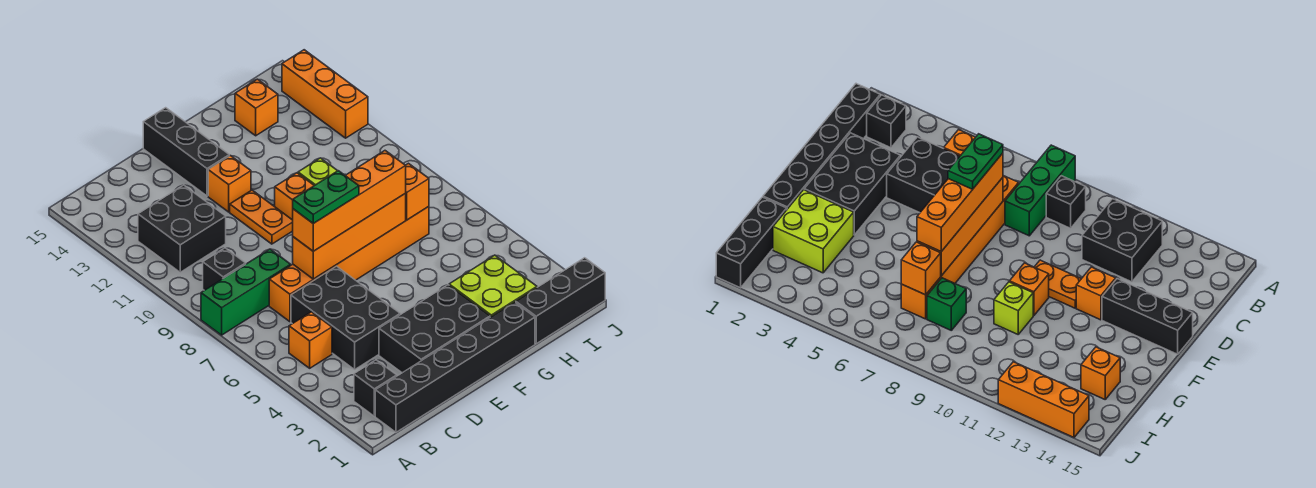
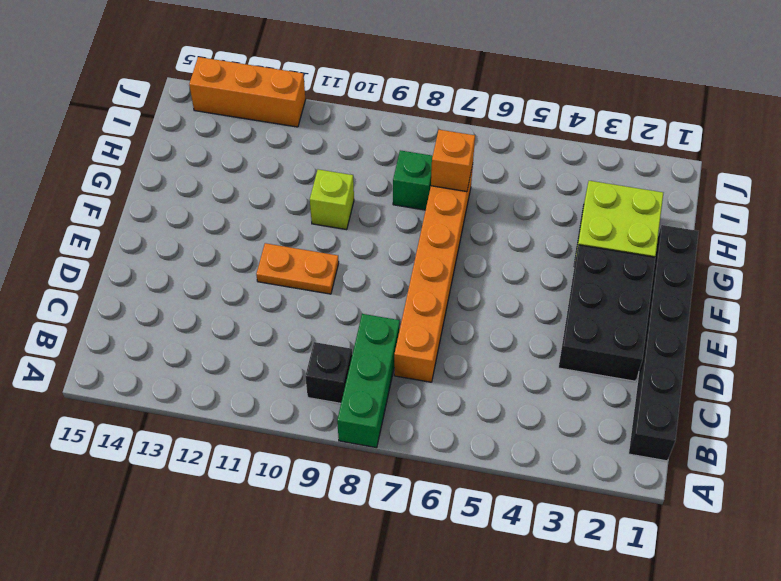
none -> black brick B2 level 1
none -> orange brick B5 level 1
none -> black brick B11:C12 level 1

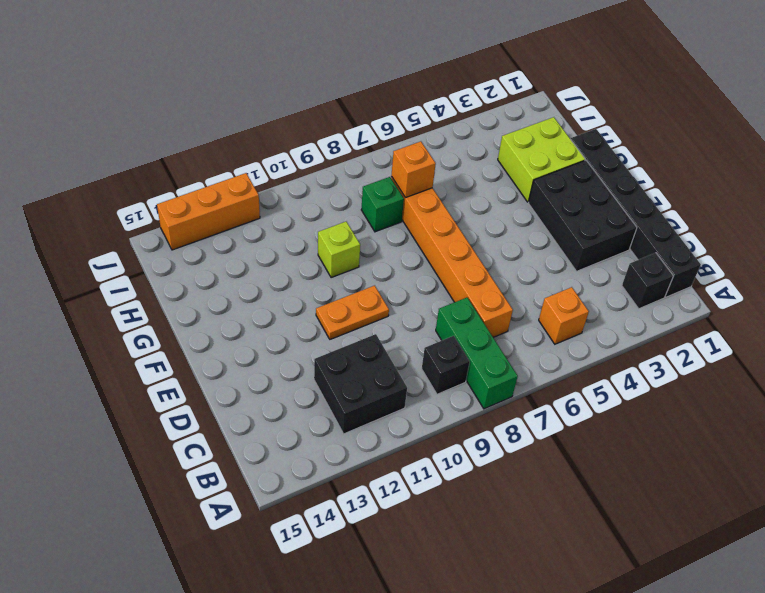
none -> black brick C4:D6 level 1
none -> orange brick E12 level 1
none -> black brick E13:E15 level 1

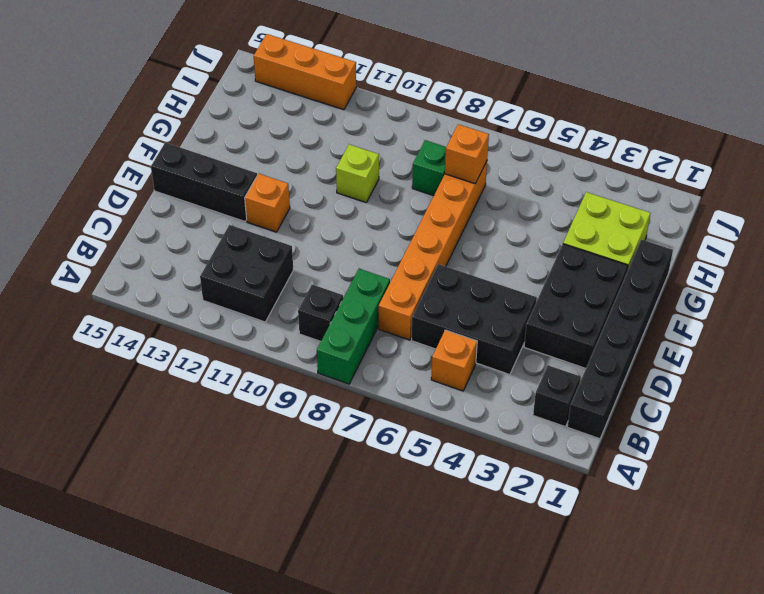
none -> orange plate E10:E11 level 1
none -> orange brick F10 level 1
none -> black brick H1:J1 level 1

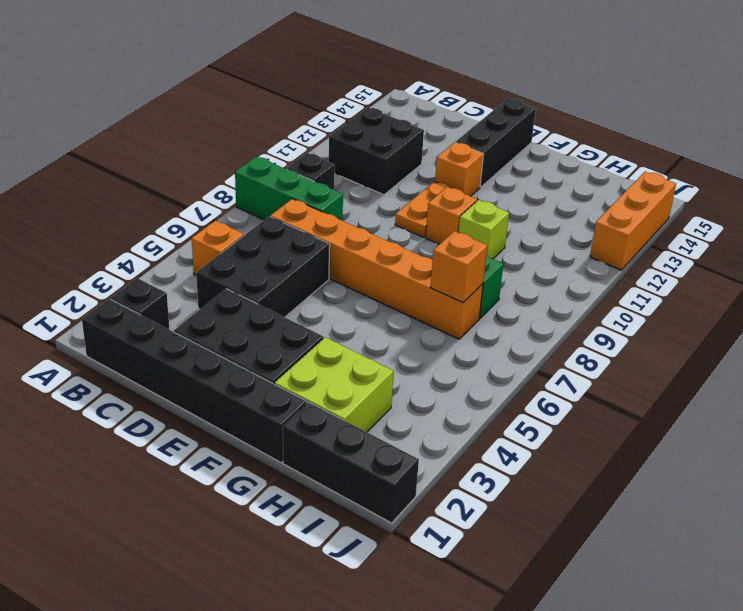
none -> orange brick H14 level 1
none -> orange brick D7:G7 level 2
none -> orange brick D7:G7 level 3

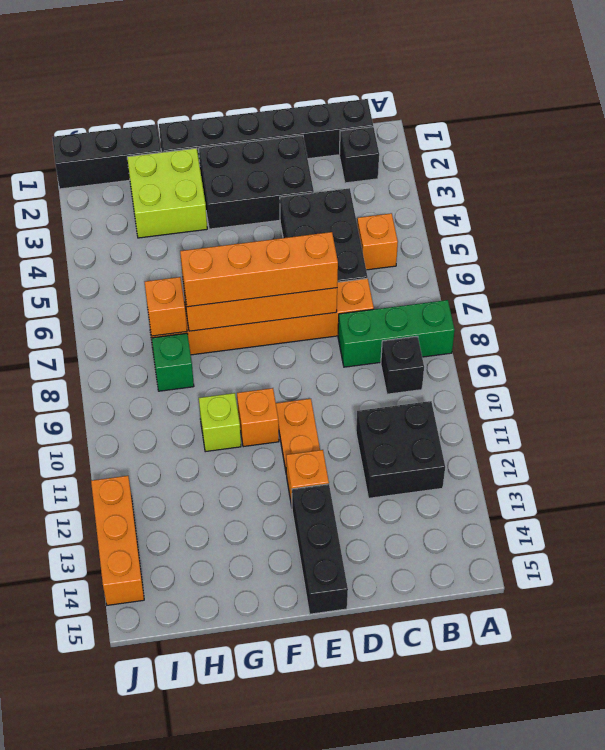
none -> orange brick H14 level 1
none -> green plate D7:E7 level 4

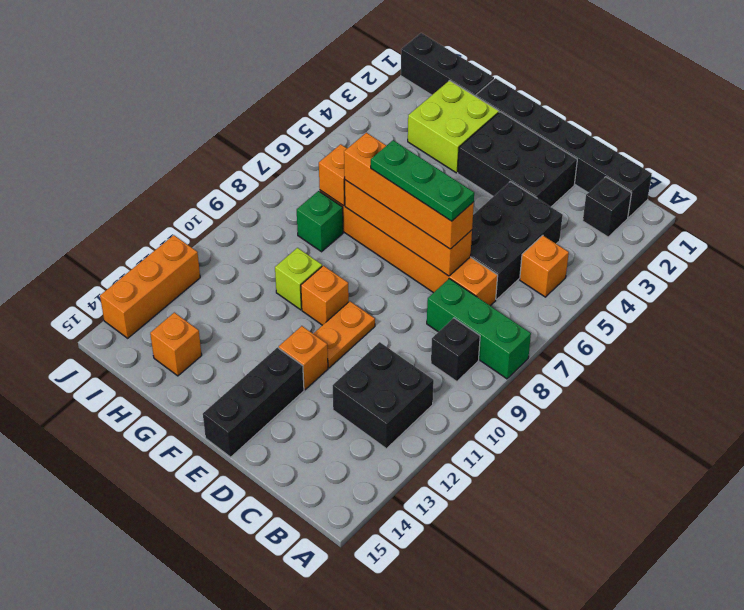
green plate D7:F7 level 4 -> green plate D7:E7 level 4

